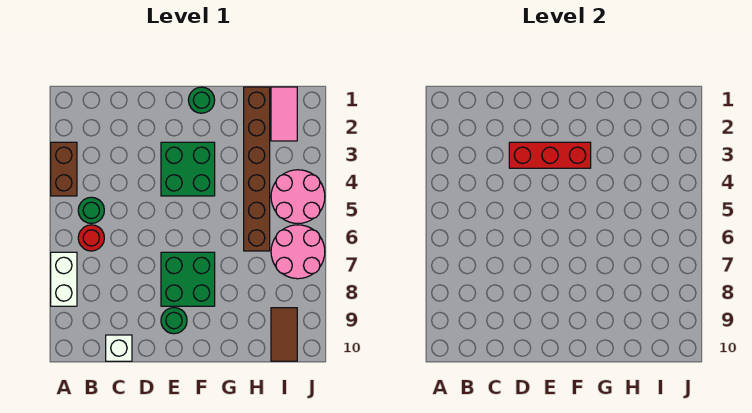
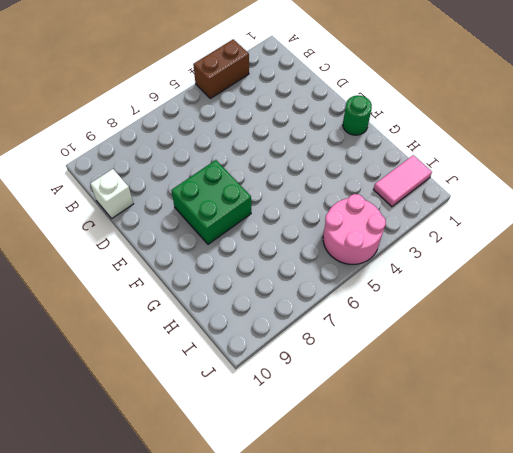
none -> white brick A7:A8 level 1
none -> green round brick B5 level 1
none -> red round brick B6 level 1

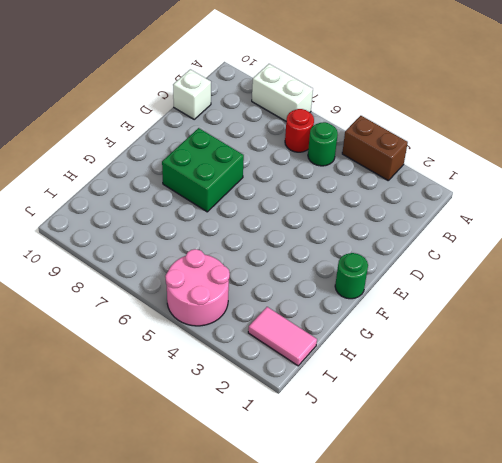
none -> green brick E3:F4 level 1
none -> green round brick E9 level 1
none -> brown brick H1:H6 level 1

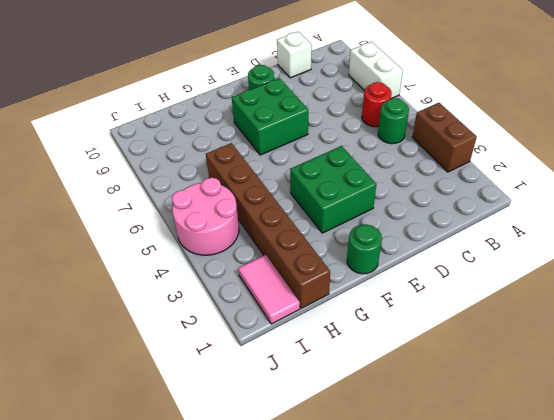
none -> pink round brick I6:J7 level 1
none -> brown tile I9:I10 level 1
none -> red brick D3:F3 level 2

